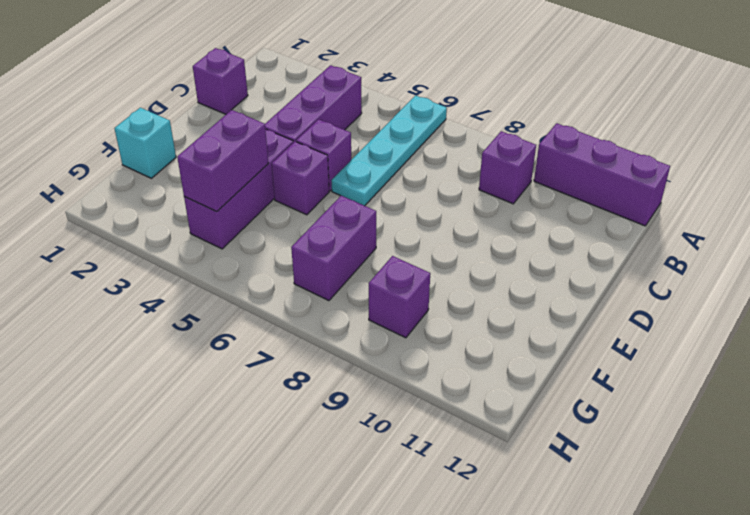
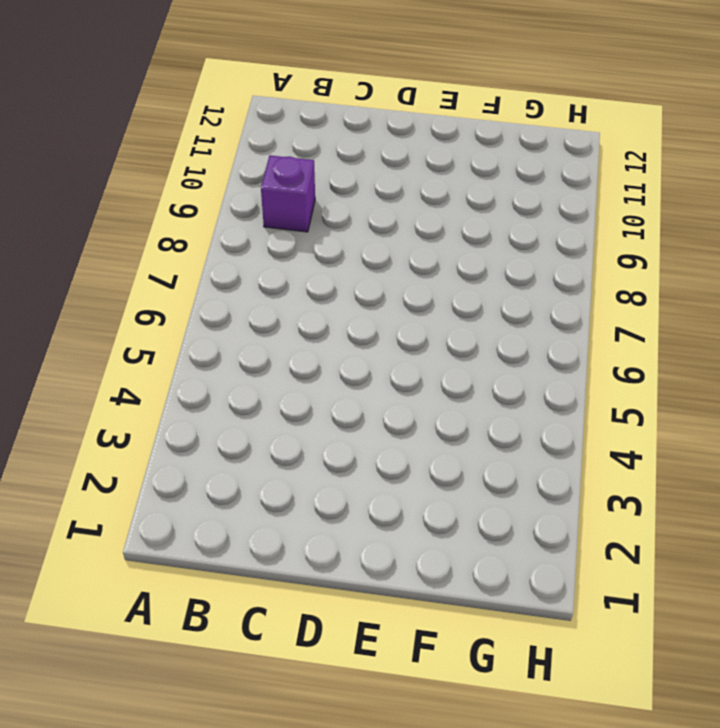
none -> cyan plate A6:D6 level 1
none -> purple brick A10:A12 level 1
none -> purple brick B4:D4 level 1

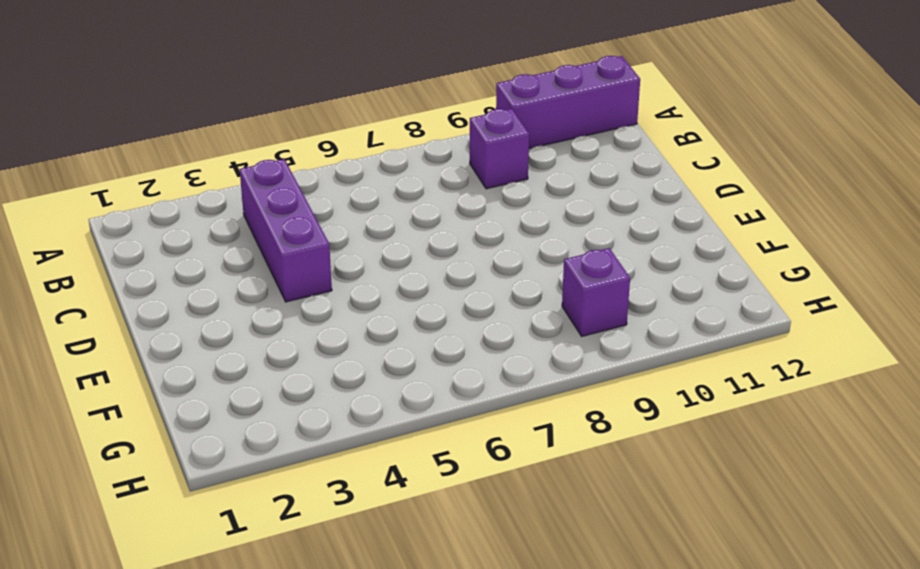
none -> cyan plate A6:D6 level 1
none -> purple brick C1 level 1
none -> purple brick D5 level 1

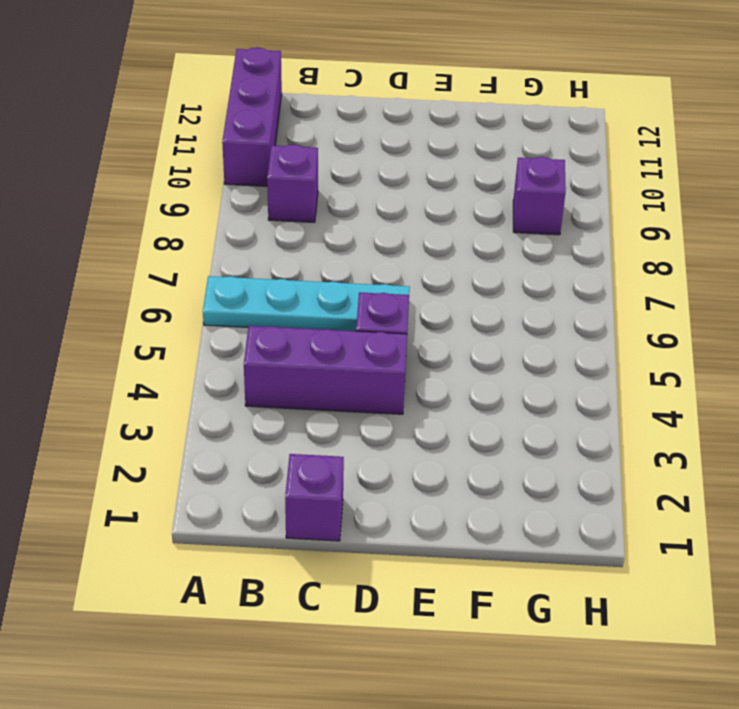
none -> purple brick E4:G4 level 1
none -> purple brick E5 level 1
none -> cyan brick F1 level 1

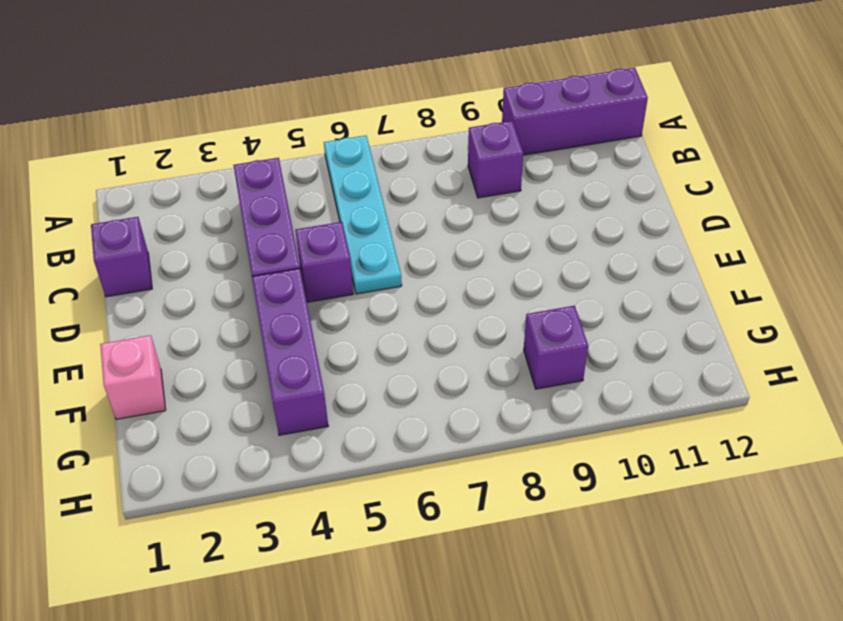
pink brick F1 level 1 -> cyan brick F1 level 1
none -> purple brick E5 level 1
none -> purple brick F7:G7 level 1
none -> purple brick F4:G4 level 2

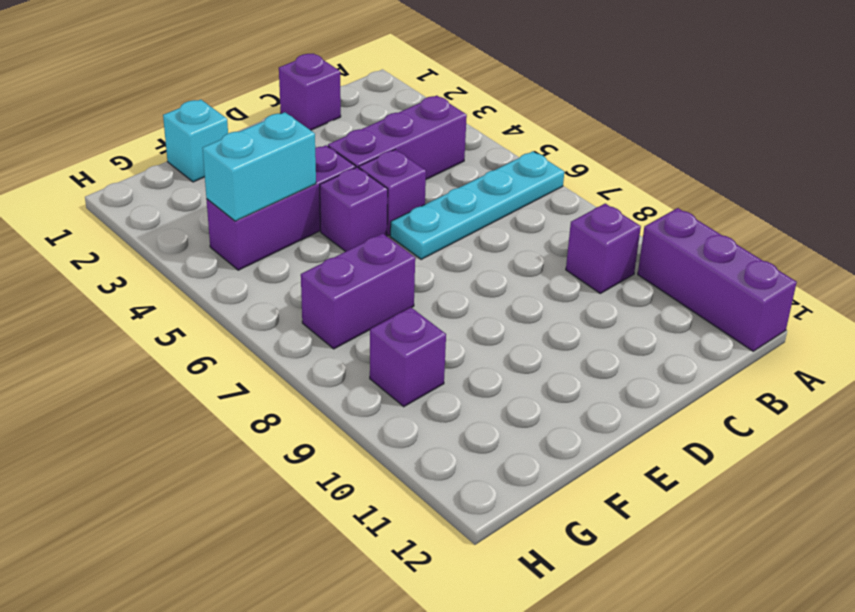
cyan brick F4:G4 level 2 -> purple brick F4:G4 level 2

